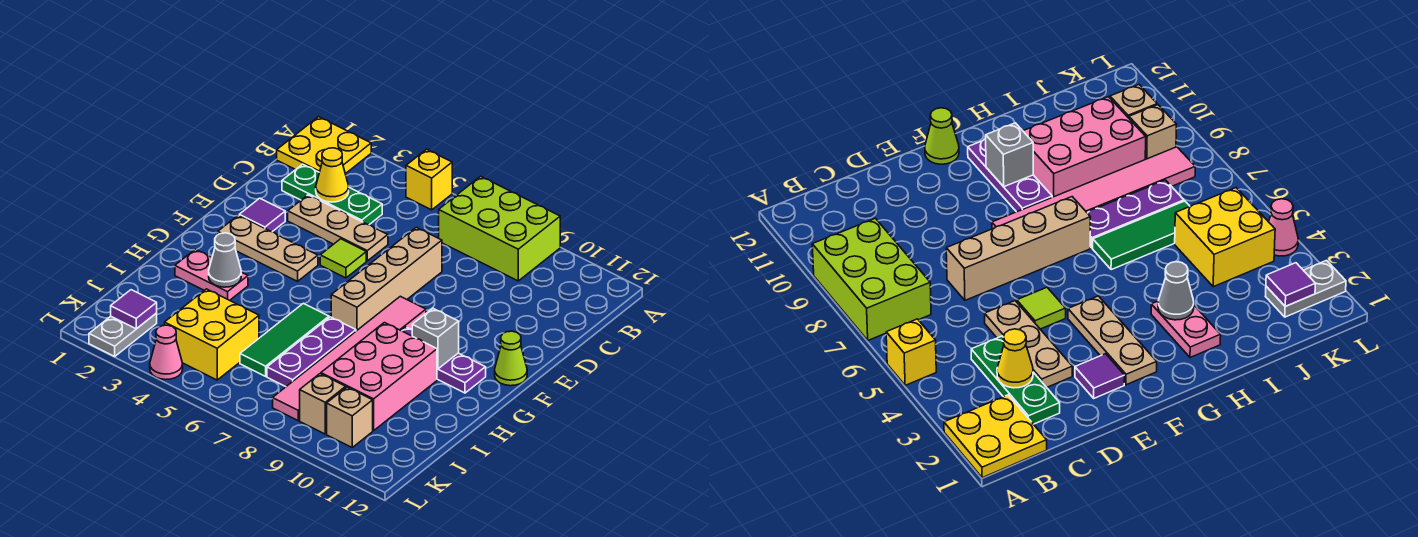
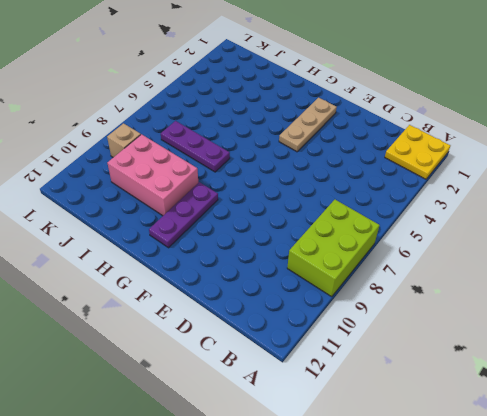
none -> yellow brick A5 level 1
none -> green plate C2:C4 level 1
none -> tan plate D3:D5 level 1

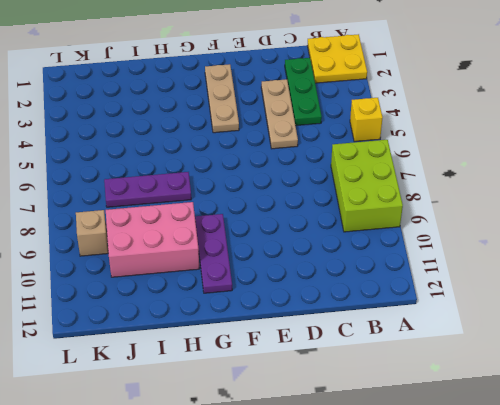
none -> tan brick D7:G7 level 1
none -> purple tile E2 level 1
none -> lime tile E5 level 1

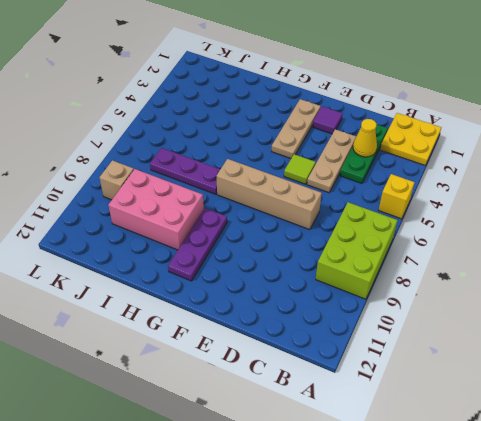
none -> pink tile F8:K8 level 1
none -> lime cone F12 level 1
none -> pink plate H2:H3 level 1

